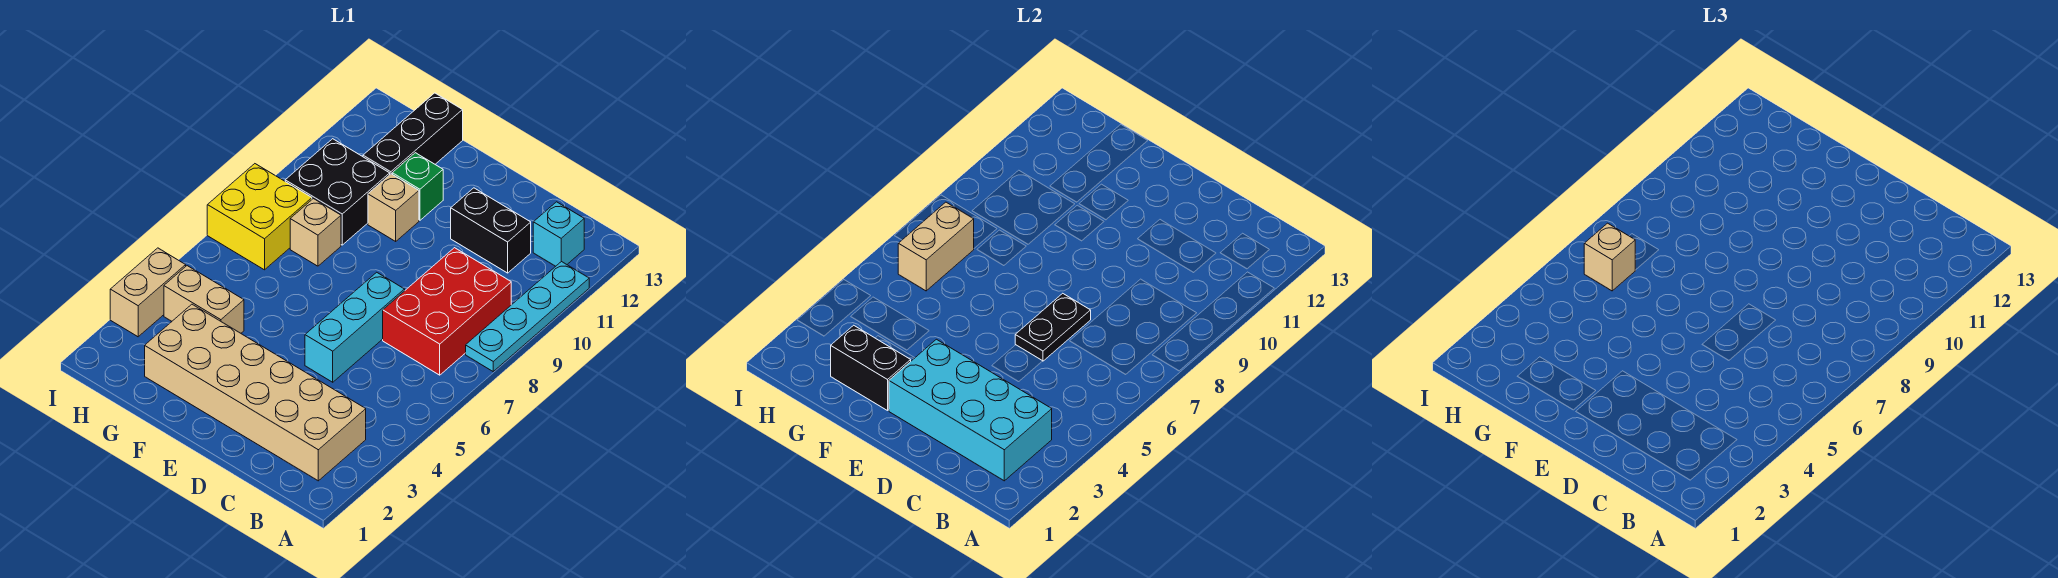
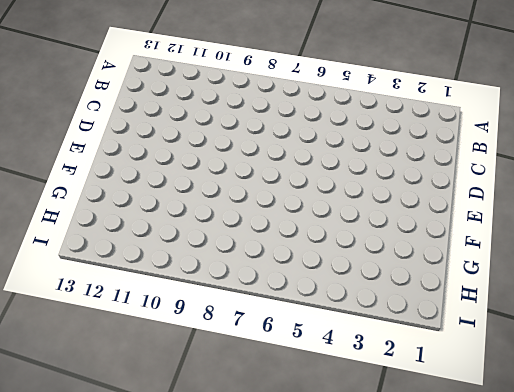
none -> cyan plate A8:A11 level 1
none -> tan brick B2:G3 level 1
none -> red brick B7:C9 level 1

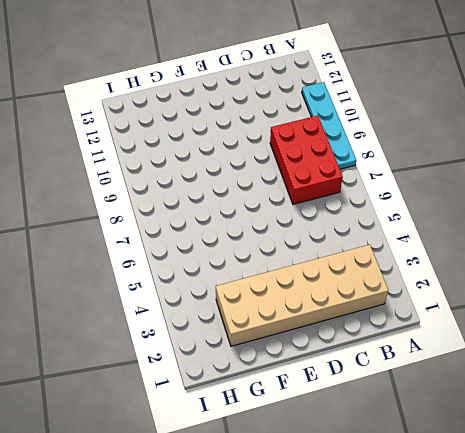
none -> cyan brick B12 level 1
none -> black brick C11:D11 level 1
none -> cyan brick D5:D7 level 1

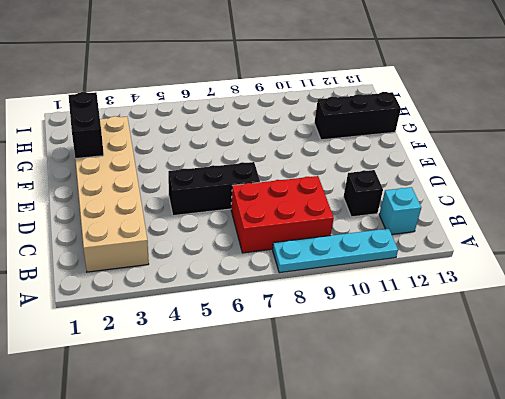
black brick C11 level 1 -> black brick C11:D11 level 1
black brick D5:D7 level 1 -> cyan brick D5:D7 level 1
none -> tan brick F10 level 1
none -> green brick F11 level 1
none -> tan brick G4:H4 level 1

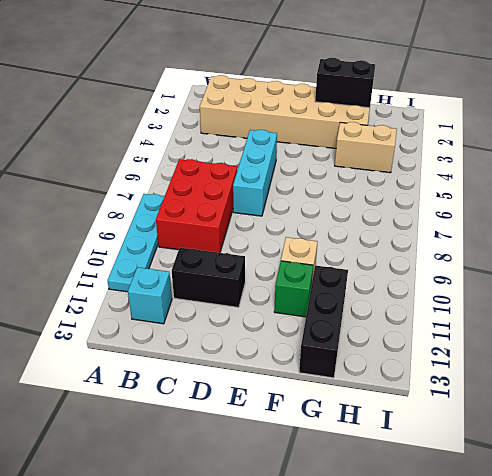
none -> tan brick G8 level 1
none -> black brick G9:H10 level 1
none -> yellow brick H7:I8 level 1

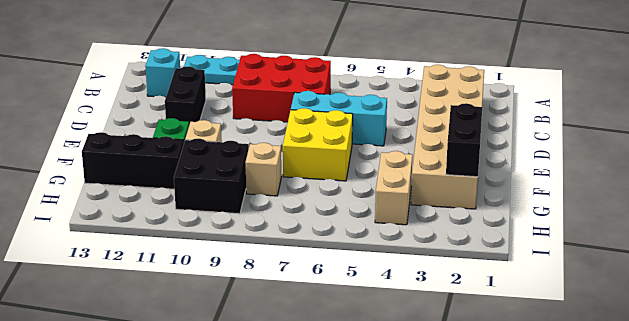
yellow brick E6:F7 level 1 -> yellow brick H7:I8 level 1
none -> tan brick I3:I4 level 1
none -> cyan brick B2:E3 level 2
none -> black plate D6:D7 level 2

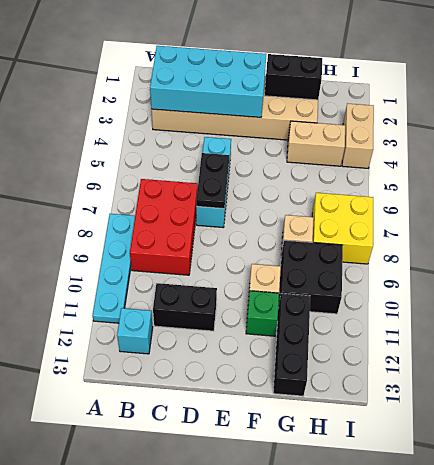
none -> tan brick H6:H7 level 2
none -> tan brick H6 level 3

